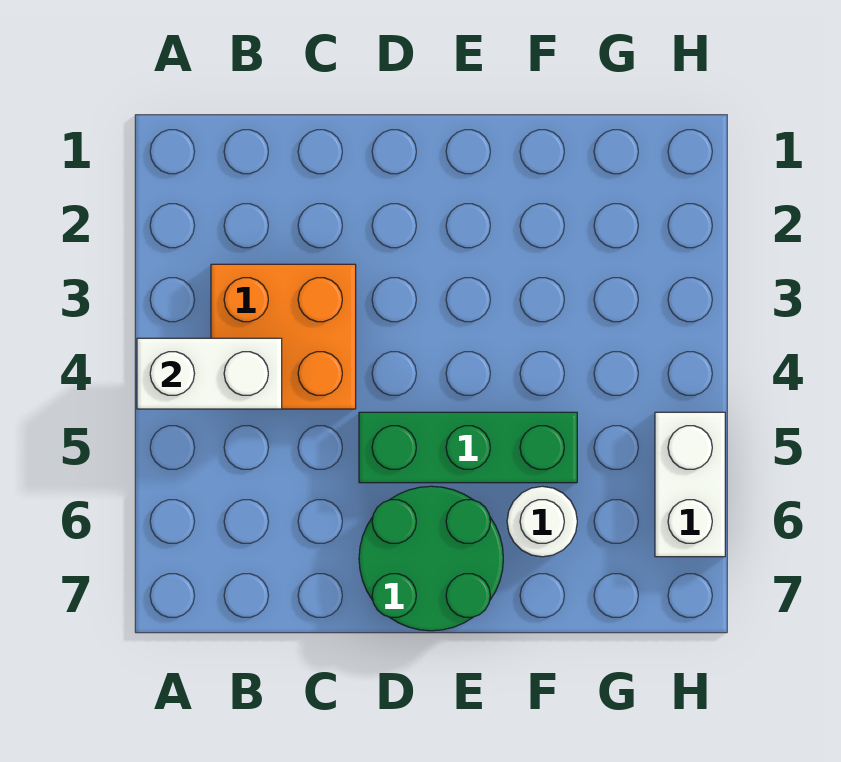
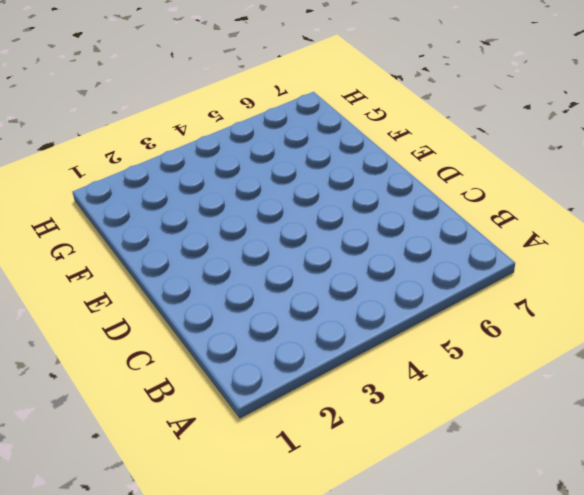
none -> orange brick B3:C4 level 1
none -> green brick D5:F5 level 1

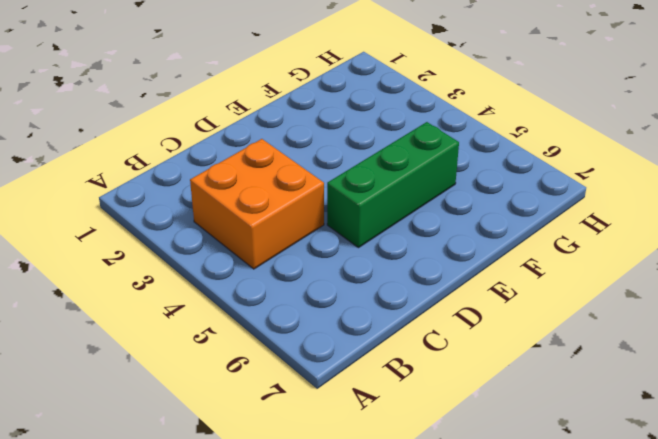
none -> green round brick D6:E7 level 1
none -> white round brick F6 level 1

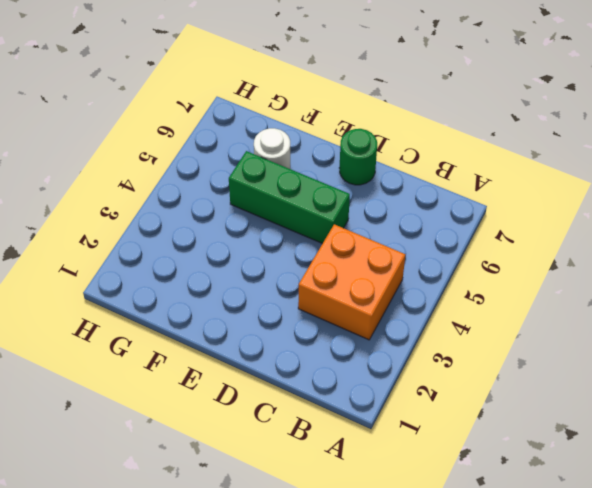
green round brick D7 level 1 -> green round brick D6:E7 level 1
none -> white brick H5:H6 level 1
none -> white brick A4:B4 level 2

